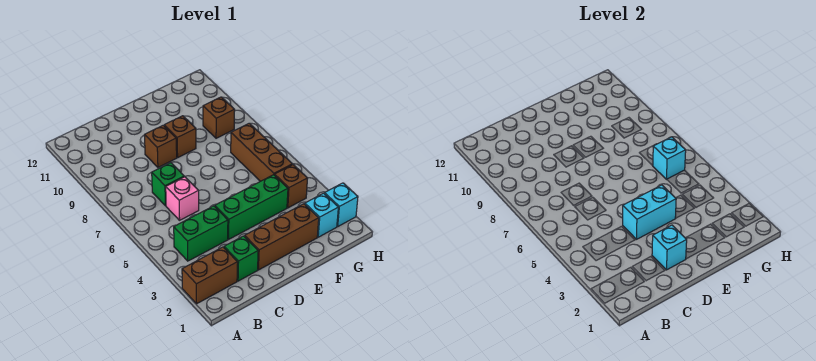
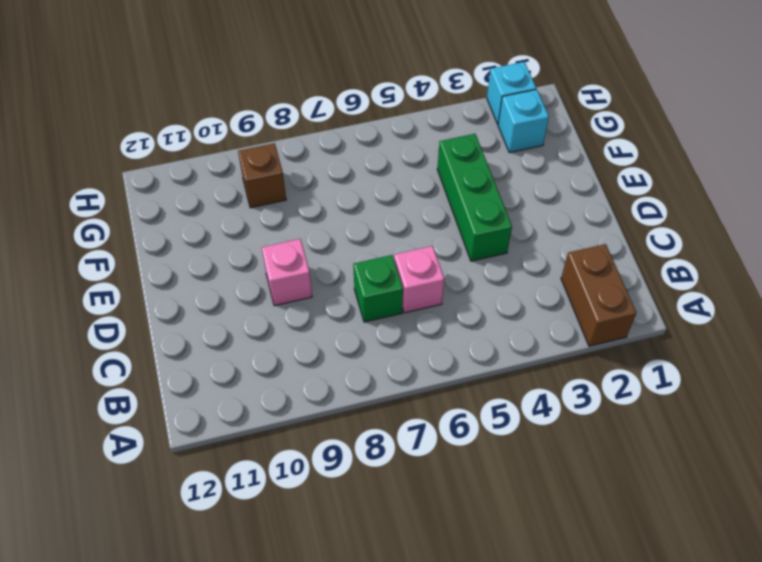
pink brick D9 level 1 -> brown brick D9 level 1
none -> green brick B4:C4 level 1
none -> green brick C2 level 1
none -> brown brick D2:F2 level 1

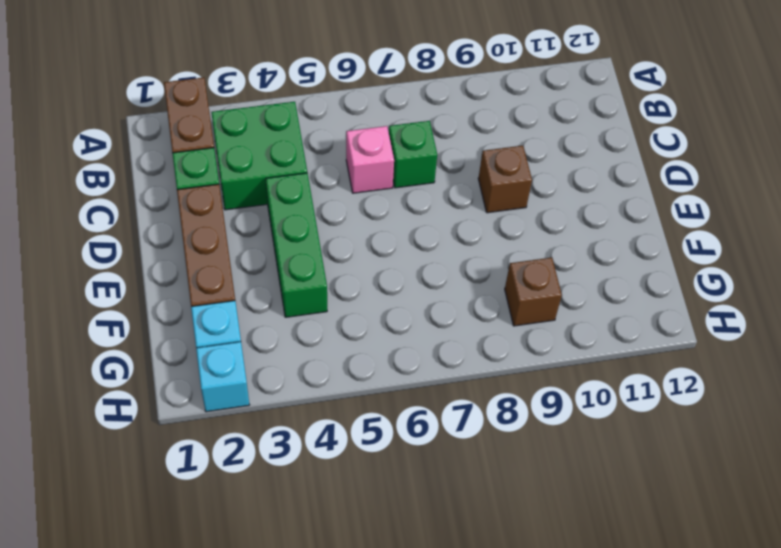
green brick B3:C4 level 1 -> green brick B4:C4 level 1
none -> brown brick E9 level 1
none -> brown brick G4 level 1
none -> brown brick G5:G7 level 1

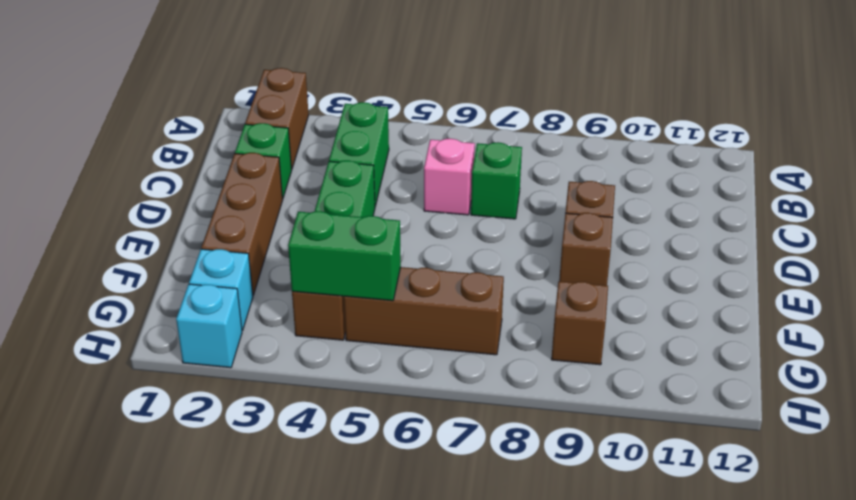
green brick G4:G5 level 2 -> none
none -> cyan brick D2 level 2
none -> cyan brick D4:E4 level 2
none -> cyan brick G6 level 2

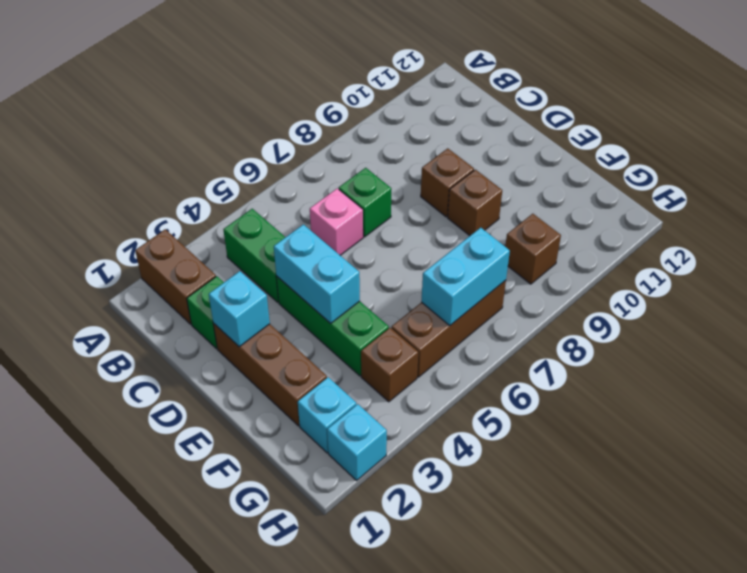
cyan brick G6:G7 level 2 -> cyan brick G6 level 2

